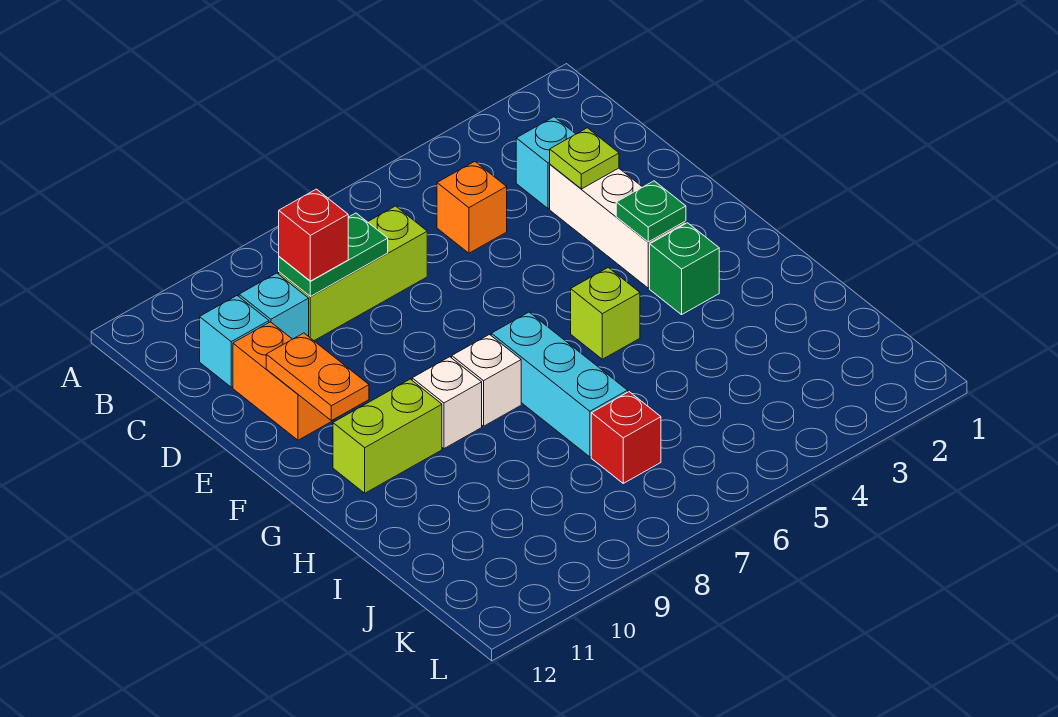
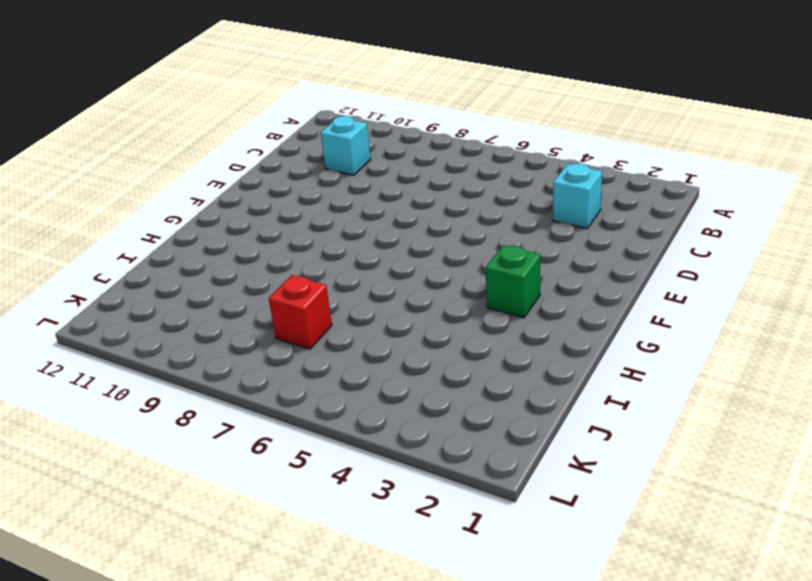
none -> orange brick C5 level 1
none -> lime brick C7:C9 level 1
none -> cyan brick C11 level 1

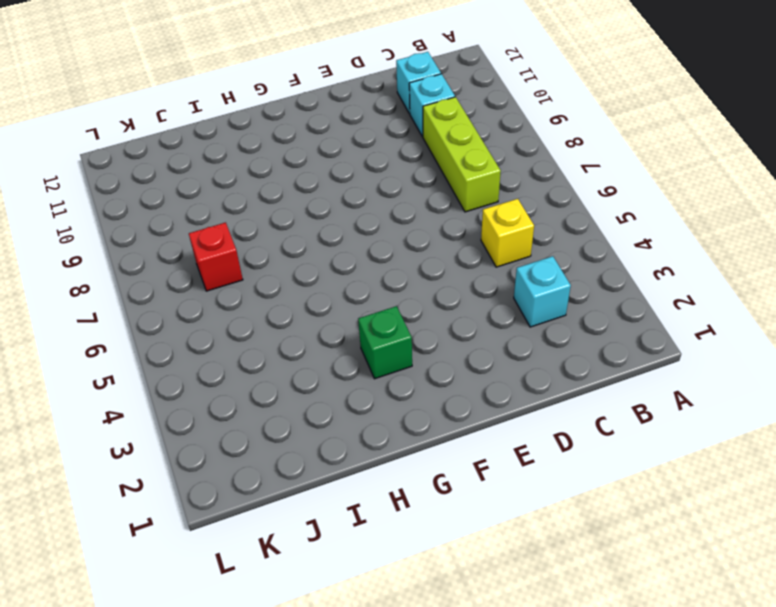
yellow brick C5 level 1 -> orange brick C5 level 1
none -> white brick D3:F3 level 1
none -> orange brick D11:E11 level 1
none -> lime brick G5 level 1

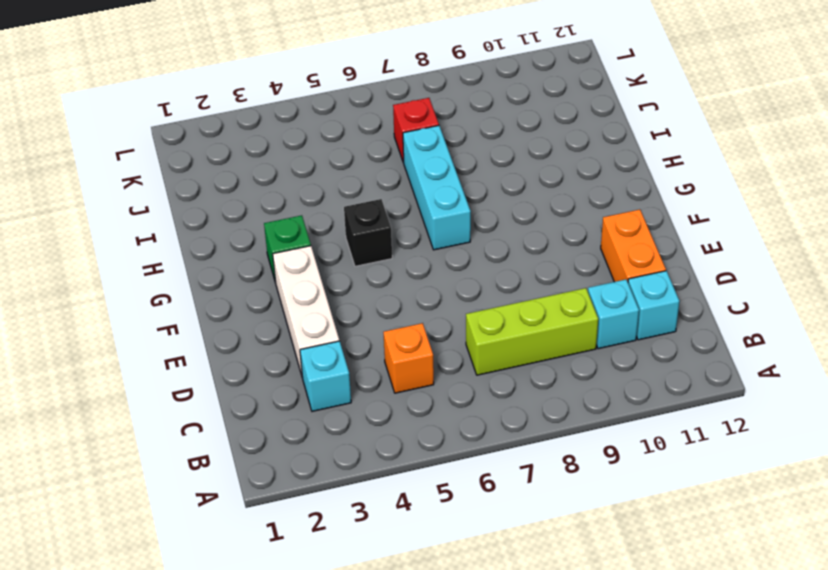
black brick G5 level 1 -> lime brick G5 level 1
none -> white brick G8 level 1
none -> white brick G9 level 1
none -> lime brick G10:G11 level 1

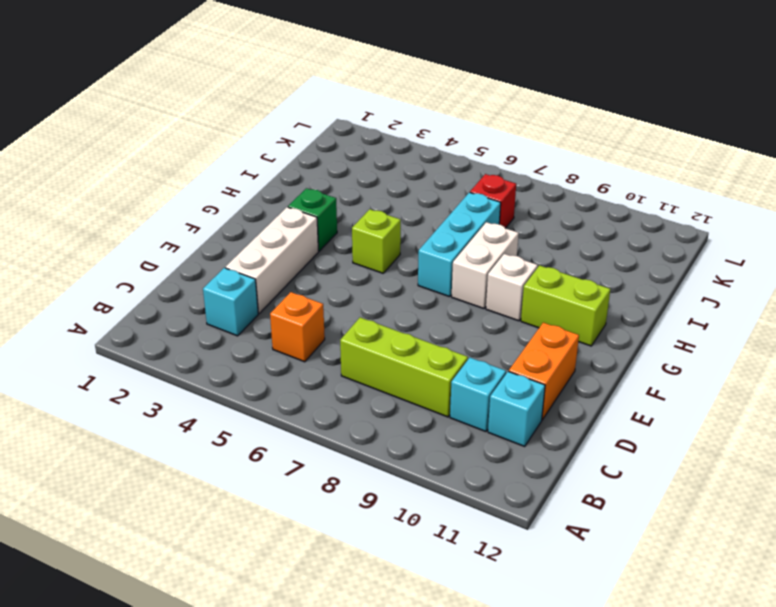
white brick G8:H8 level 1 -> white brick G8 level 1
none -> green plate C8:C9 level 2
none -> lime plate D3 level 2
none -> orange plate E11:F11 level 2

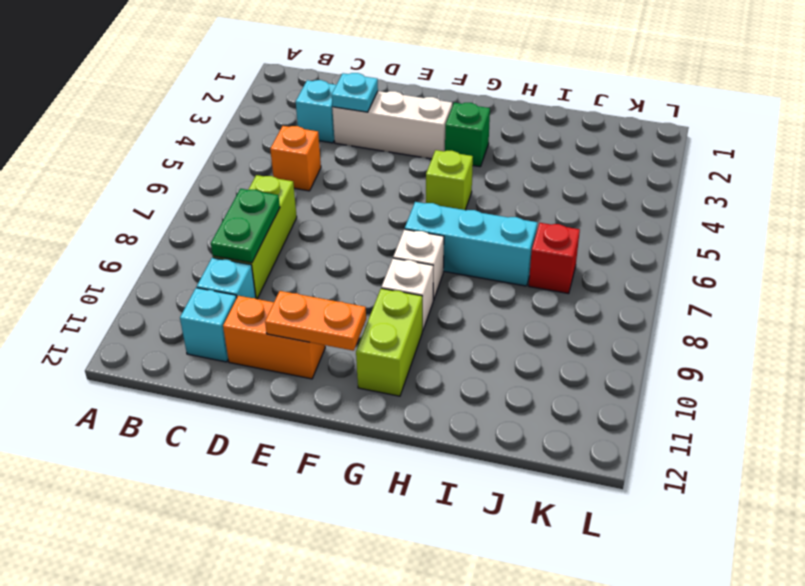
cyan plate D3 level 2 -> lime plate D3 level 2
none -> green plate F3 level 2
none -> red brick C9 level 3

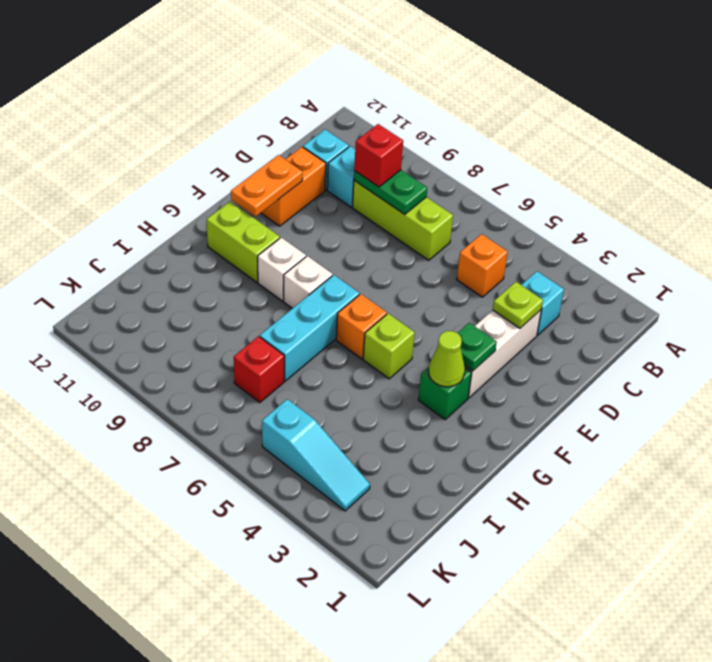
lime cone G3 level 2 -> none
orange brick G6 level 1 -> none
cyan slope K3:K5 level 1 top 5 -> none

